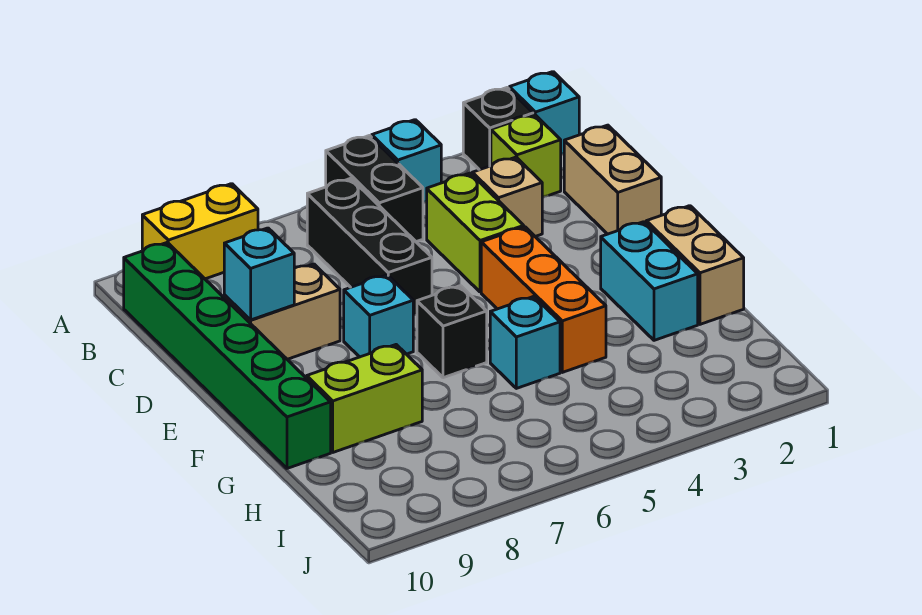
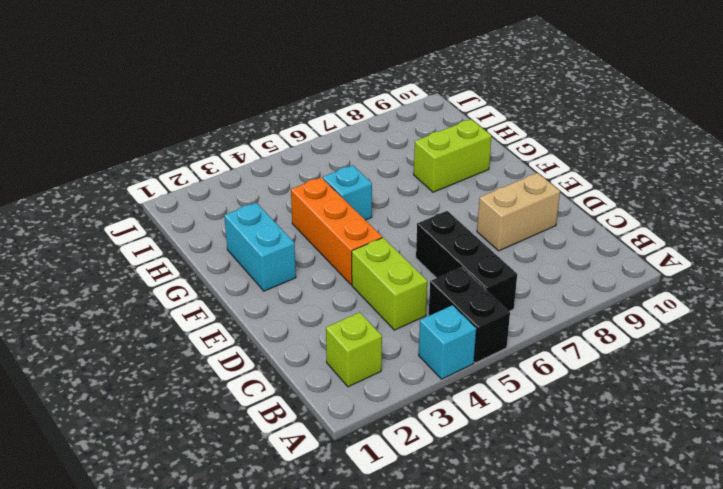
none -> cyan brick A1 level 1
none -> black brick A2 level 1
none -> yellow brick A8:A9 level 1

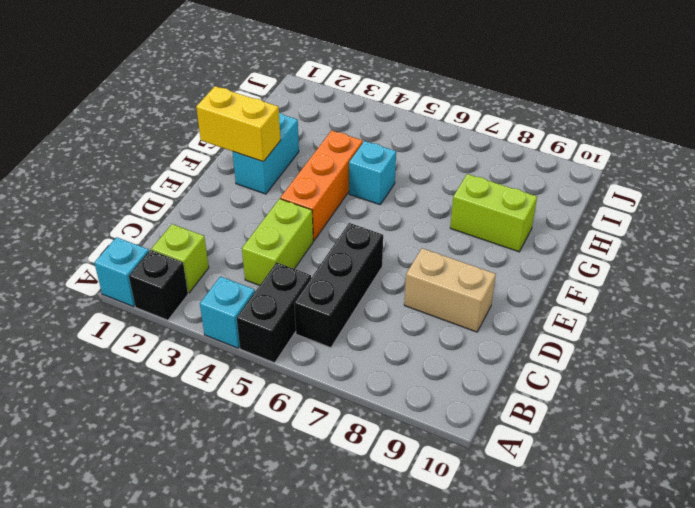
yellow brick F1:F2 level 2 -> yellow brick A8:A9 level 1
none -> green brick B10:G10 level 1
none -> tan brick C1:D1 level 1
none -> tan brick C3 level 1

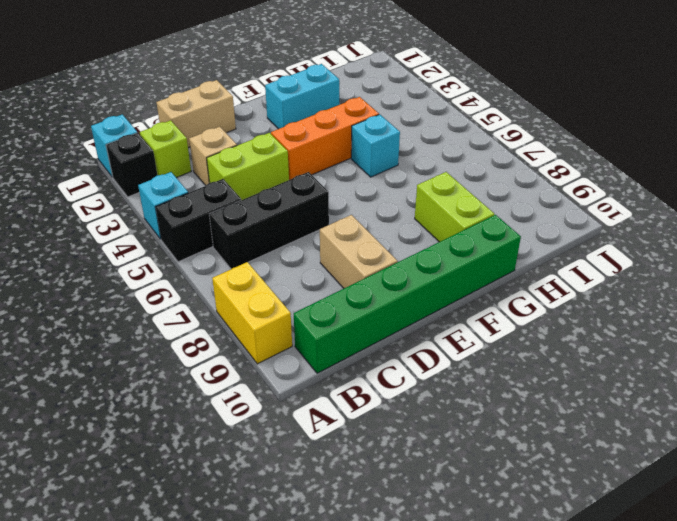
none -> cyan brick E7 level 1
none -> tan brick F1:G1 level 1
none -> black brick F6 level 1

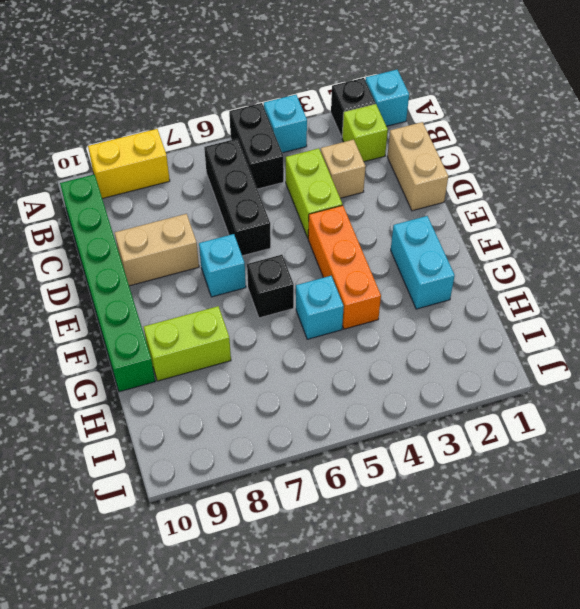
none -> tan brick F1:G1 level 1
none -> cyan brick D9 level 2

